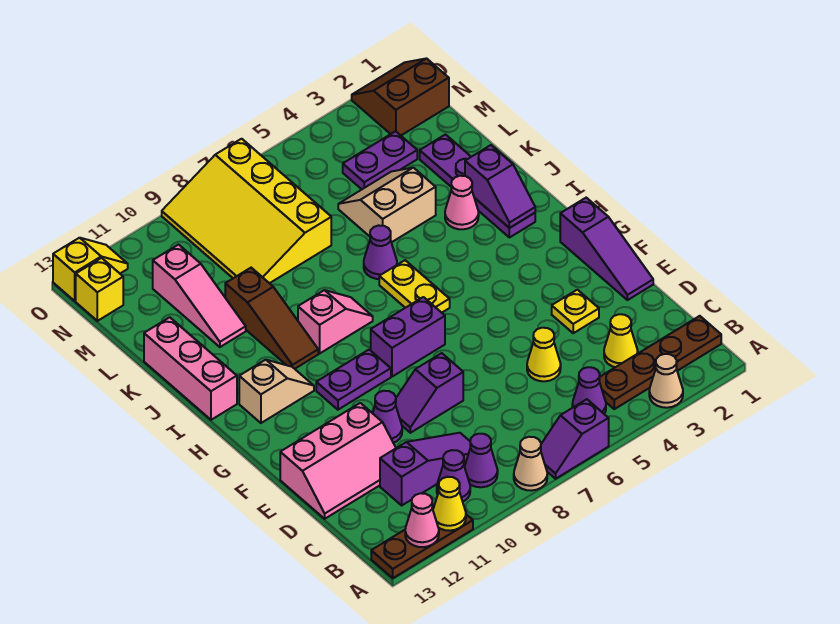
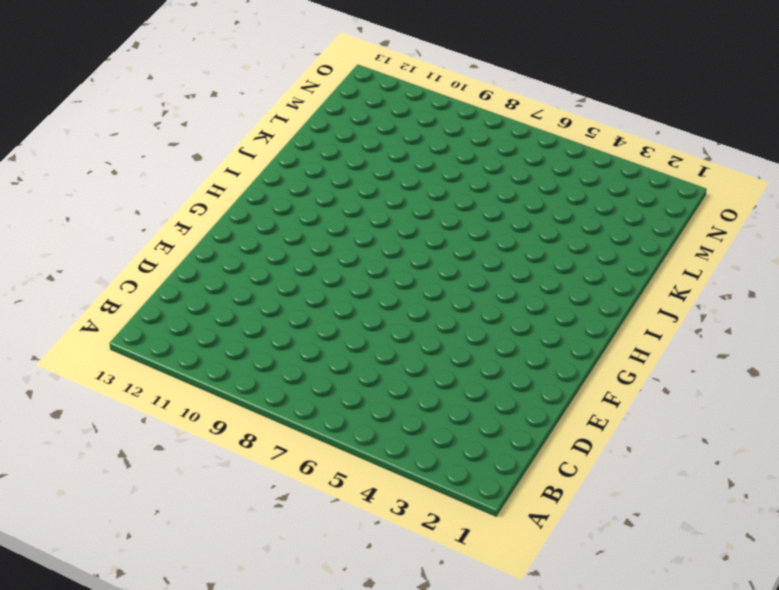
none -> tan cone A3 level 1
none -> purple slope A6:A7 level 1 top 6
none -> tan cone A8 level 1
none -> brown plate A11:A13 level 1

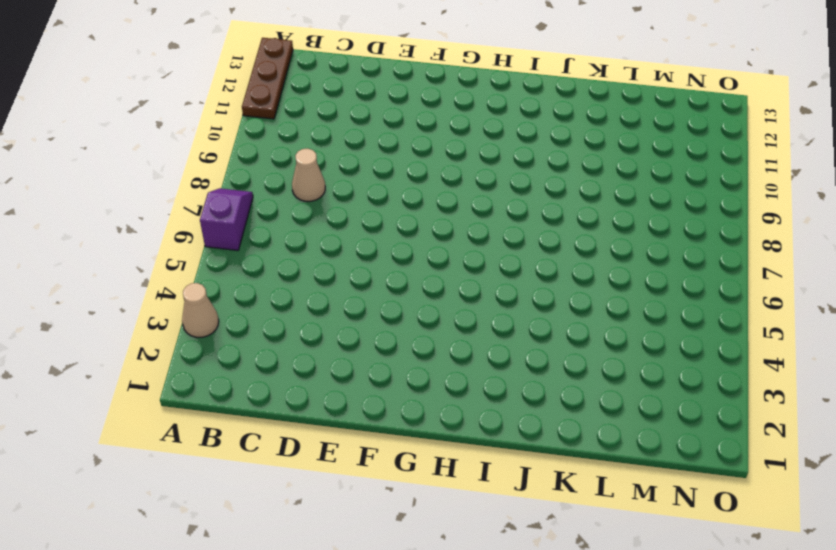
tan cone C8 level 1 -> tan cone A8 level 1
none -> brown plate B1:B4 level 1
none -> purple cone B5 level 1
none -> purple cone B9 level 1
none -> purple cone B10 level 1

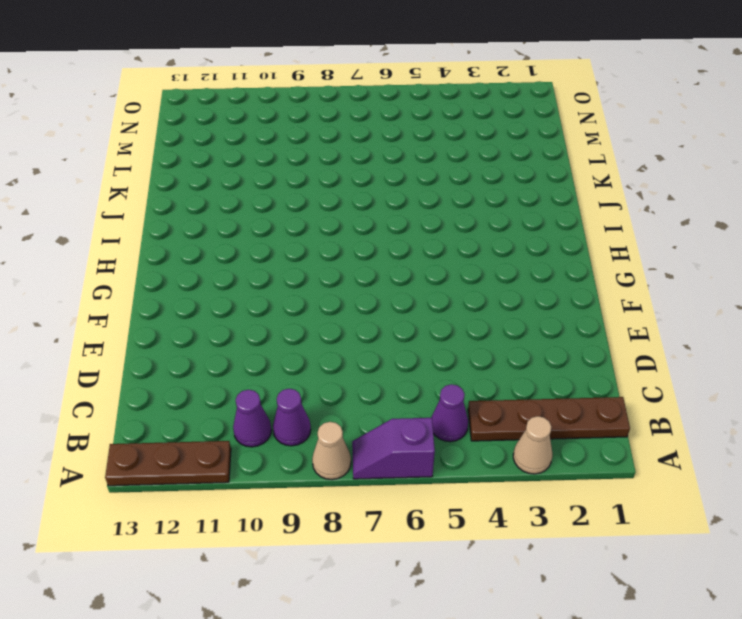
none -> yellow cone C3 level 1
none -> purple slope C9:C11 level 1 top 11
none -> yellow cone D5 level 1
none -> pink slope D11:E13 level 1 top E

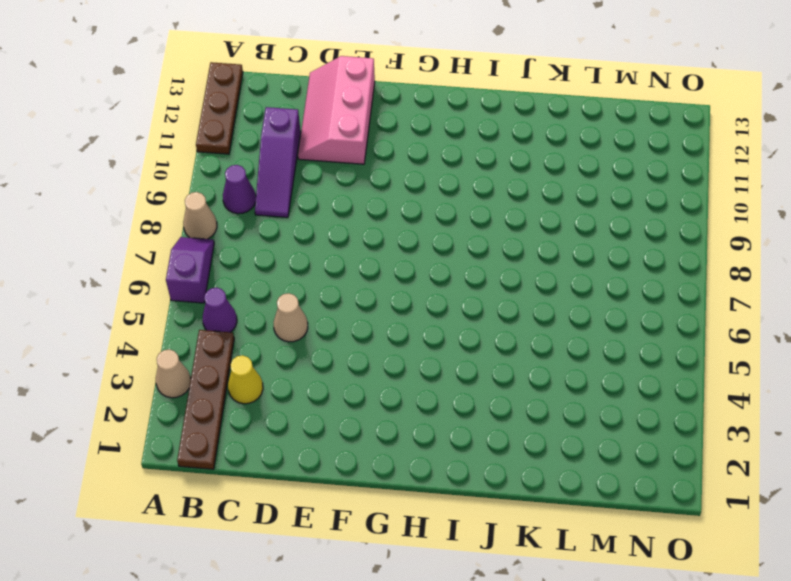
tan cone D5 level 1 -> yellow cone D5 level 1
none -> purple cone B10 level 1
none -> purple slope E1:G1 level 1 top G
none -> yellow plate E3 level 1
none -> purple slope E8:E9 level 1 top 8

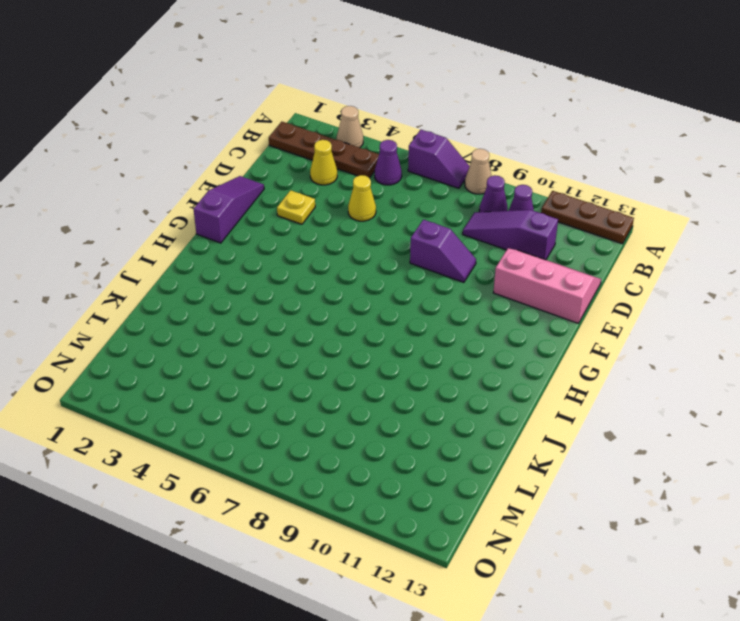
none -> purple cone E10 level 1
none -> purple brick G7:G8 level 1
none -> purple plate G9:G10 level 1
none -> yellow plate H6:I6 level 1

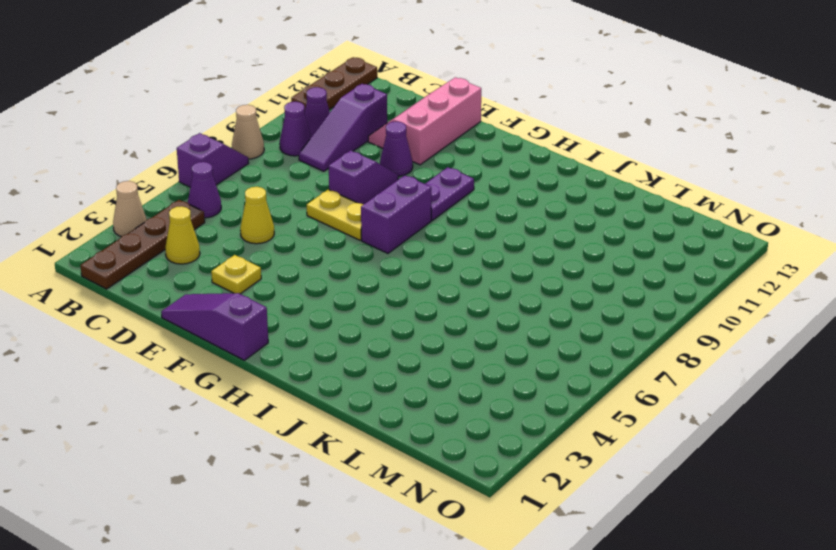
yellow plate E7:F7 level 1 -> yellow plate H6:I6 level 1
none -> tan slope H11:H12 level 1 top 12
none -> purple plate I2:L2 level 1
none -> pink slope I8:I9 level 1 top 9
none -> brown slope I10:K10 level 1 top K

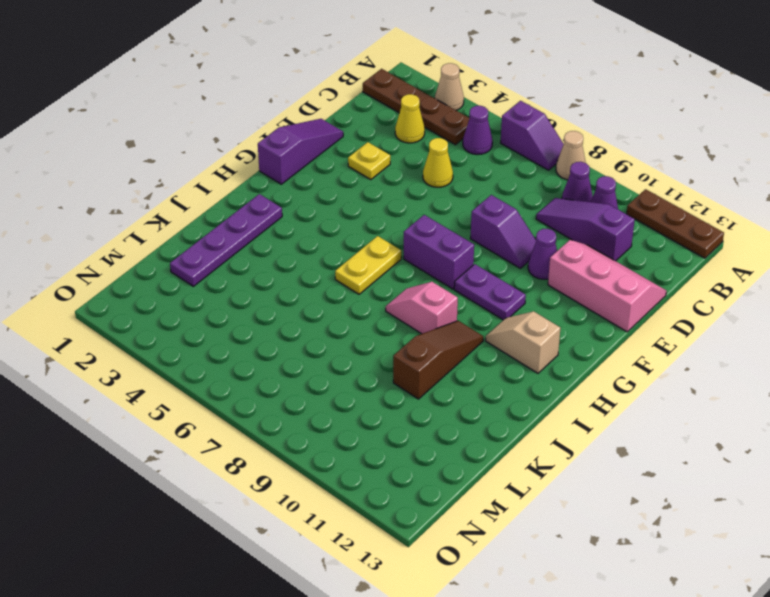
none -> pink brick I13:K13 level 1
none -> pink cone J3 level 1
none -> purple cone J6 level 1
none -> tan slope K4:L5 level 1 top K

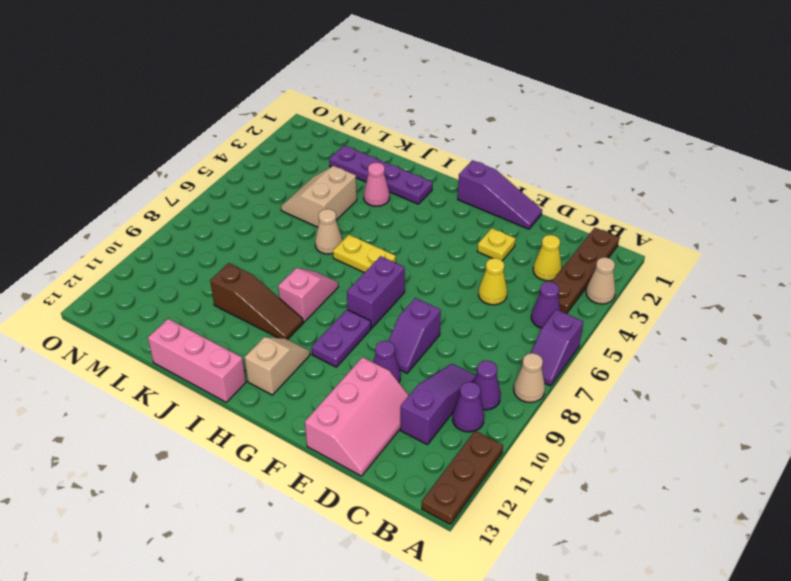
tan cone J6 level 1 -> purple cone J6 level 1
none -> pink slope K11:M11 level 1 top M
none -> yellow slope L7:O9 level 1 top 7
none -> purple plate M3:M4 level 1
none -> brown slope N1:O2 level 1 top N

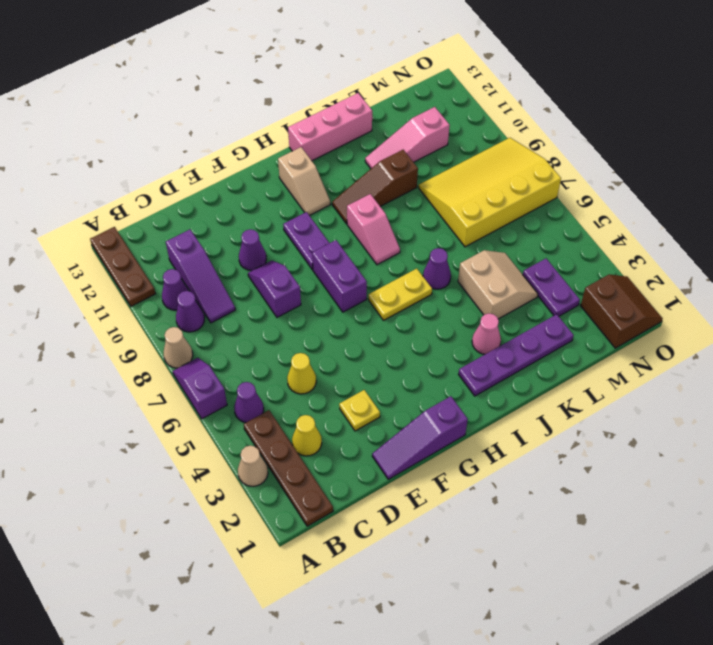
none -> pink slope D11:E13 level 1 top E
none -> yellow brick N13 level 1
none -> yellow slope O12:O13 level 1 top 13
none -> yellow cone A11 level 2

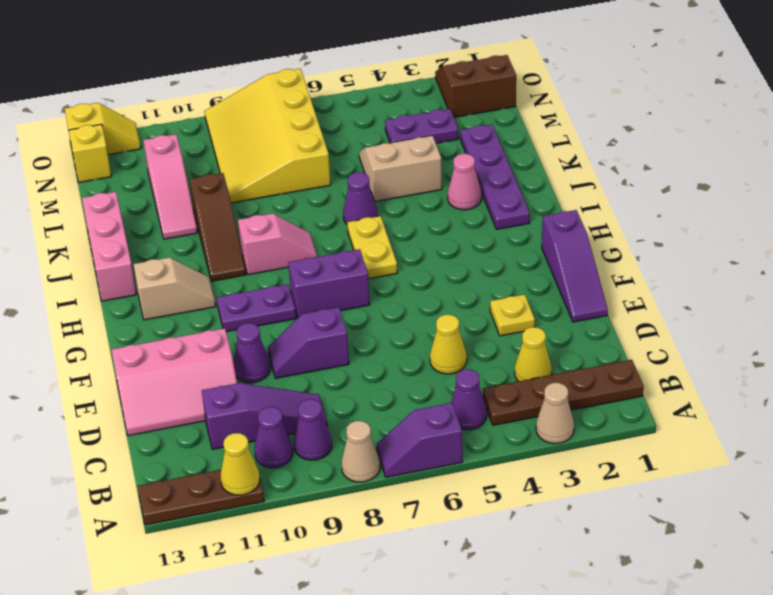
none -> pink cone A12 level 2
none -> purple slope I2:J2 level 2 top J

